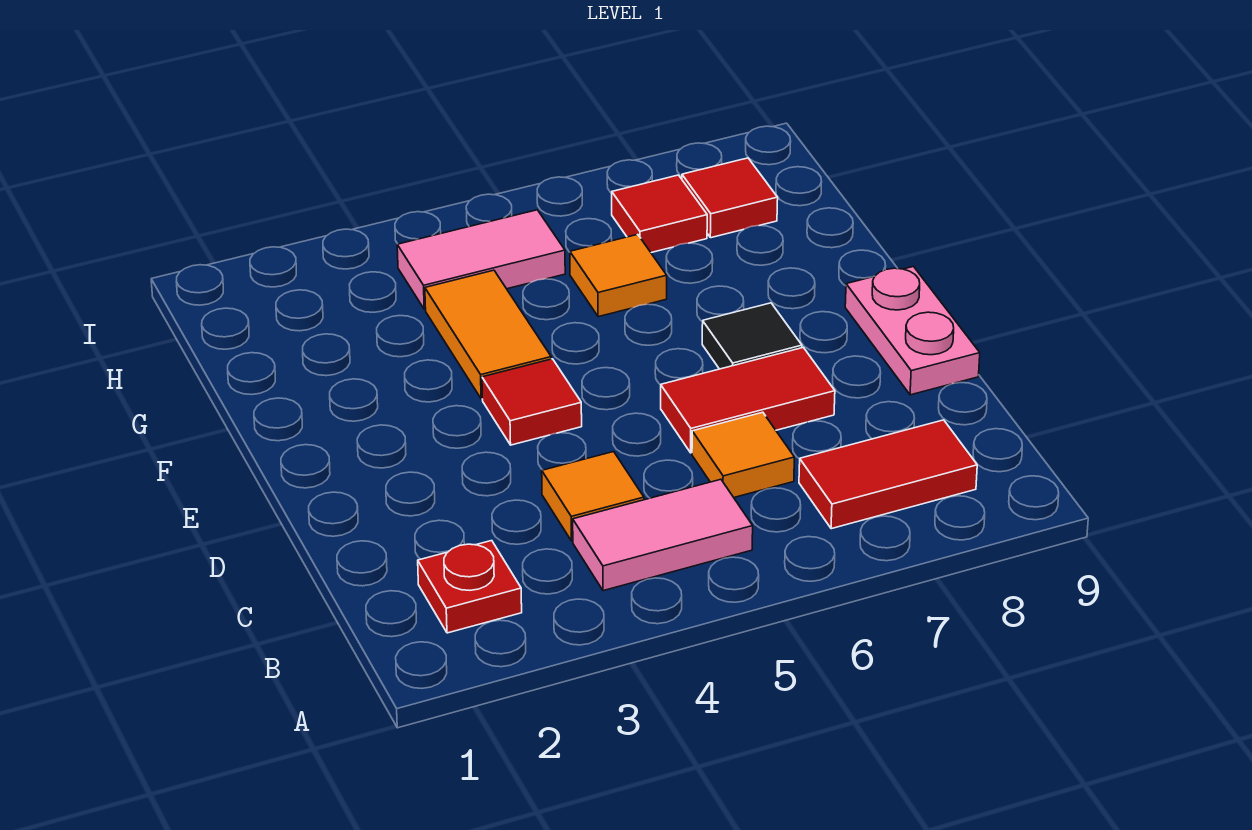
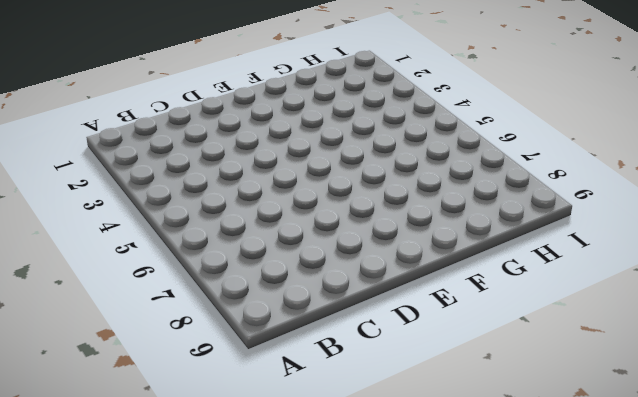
none -> red plate B2 level 1
none -> pink tile B4:B5 level 1
none -> red tile B7:B8 level 1

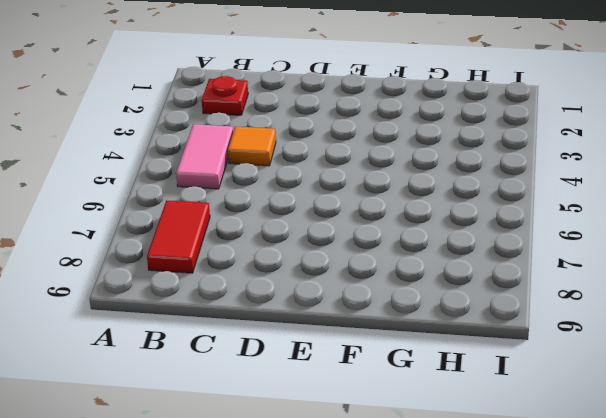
none -> orange tile C6 level 1
none -> red tile D6:D7 level 1
none -> pink plate D9:E9 level 1

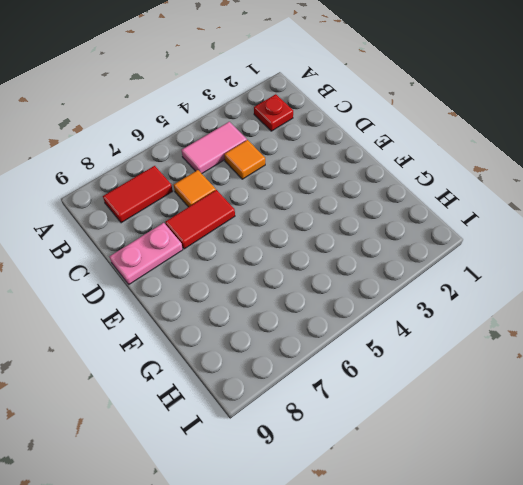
pink plate D8:D9 level 1 -> pink plate D9:E9 level 1
none -> red tile E4 level 1
none -> black tile E7 level 1
none -> orange tile F4:G4 level 1

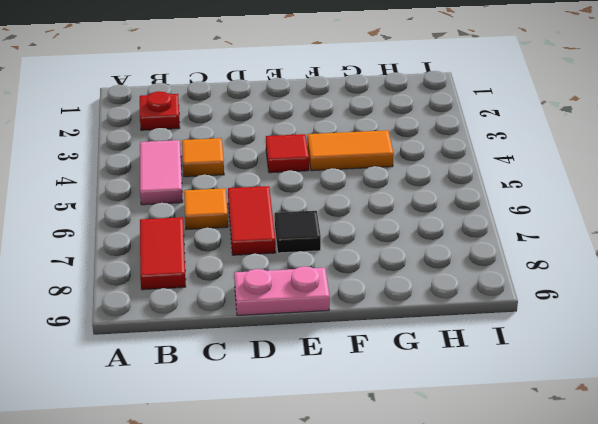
none -> orange tile G6 level 1
none -> pink tile H4:H5 level 1
none -> red tile H7 level 1

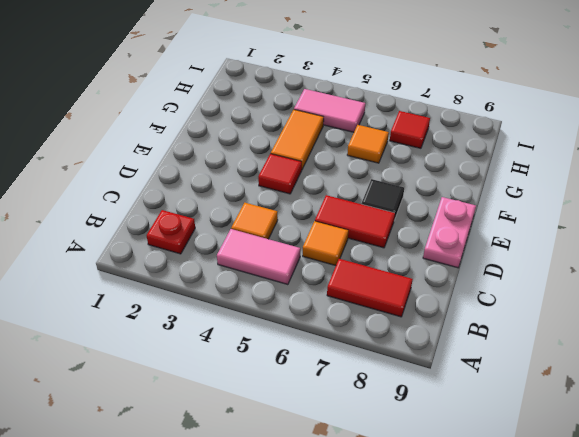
none -> red tile H8 level 1

